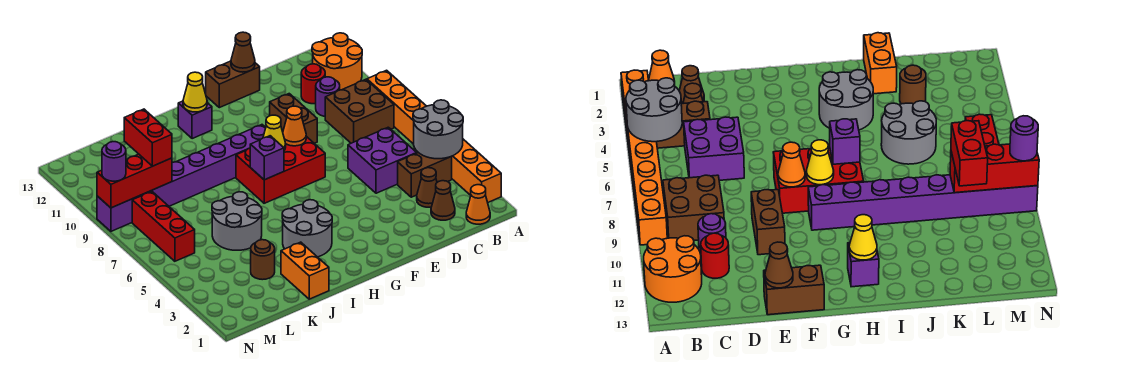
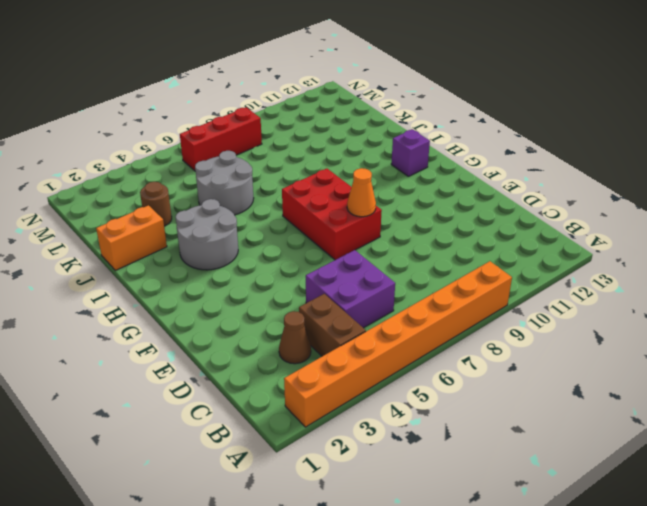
none -> orange round brick A11:B12 level 1
none -> orange cone B1 level 1
none -> brown brick B8:C9 level 1

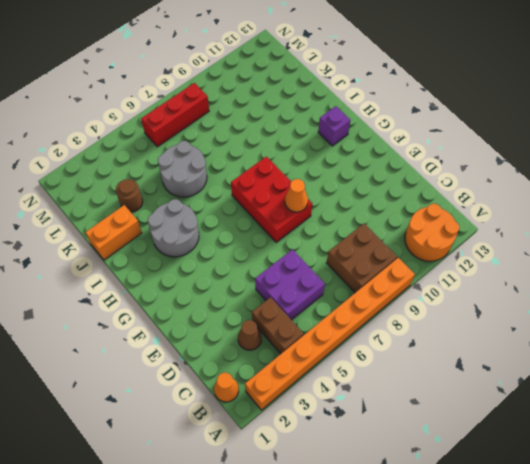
none -> brown cone C2 level 1
none -> purple round brick C10 level 1
none -> red round brick C11 level 1

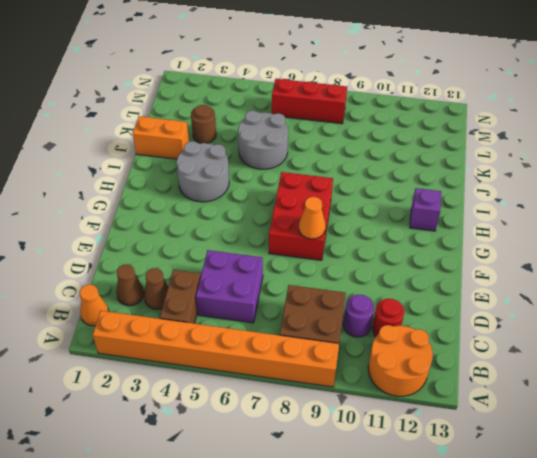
none -> brown brick E9:E10 level 1
none -> brown brick E13:F13 level 1
none -> purple brick G9:N9 level 1

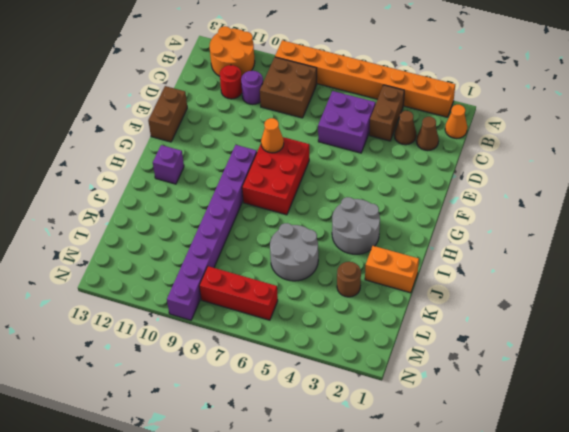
none -> brown brick E9:E10 level 1
none -> grey round brick A4:B5 level 2
none -> brown cone E13 level 2

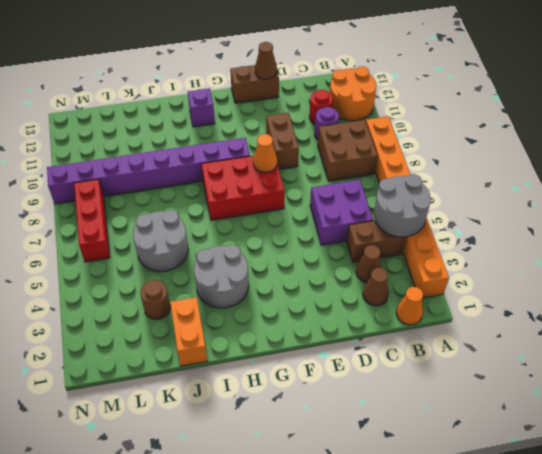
none -> yellow cone G8 level 2
none -> purple brick H7 level 2
none -> yellow cone H12 level 2

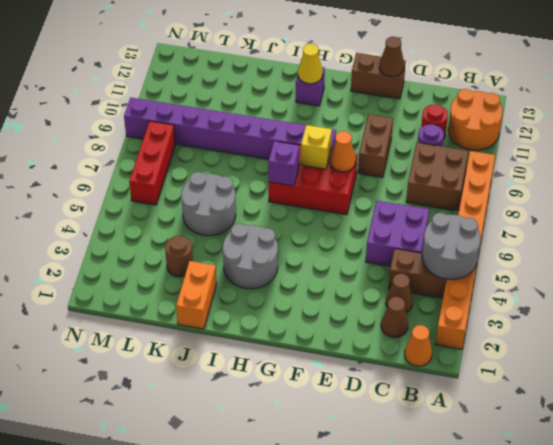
yellow brick G8 level 2 -> yellow cone G8 level 2
none -> red brick L9:N9 level 2
none -> red brick L9:L10 level 3
none -> purple round brick N9 level 3

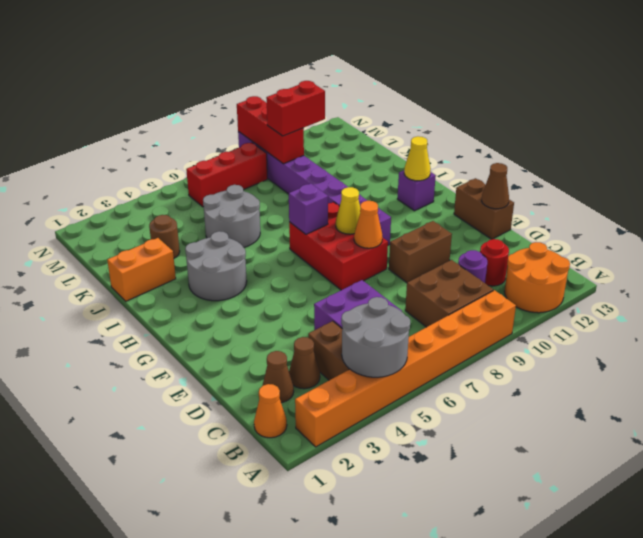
none -> purple round brick N9 level 3

